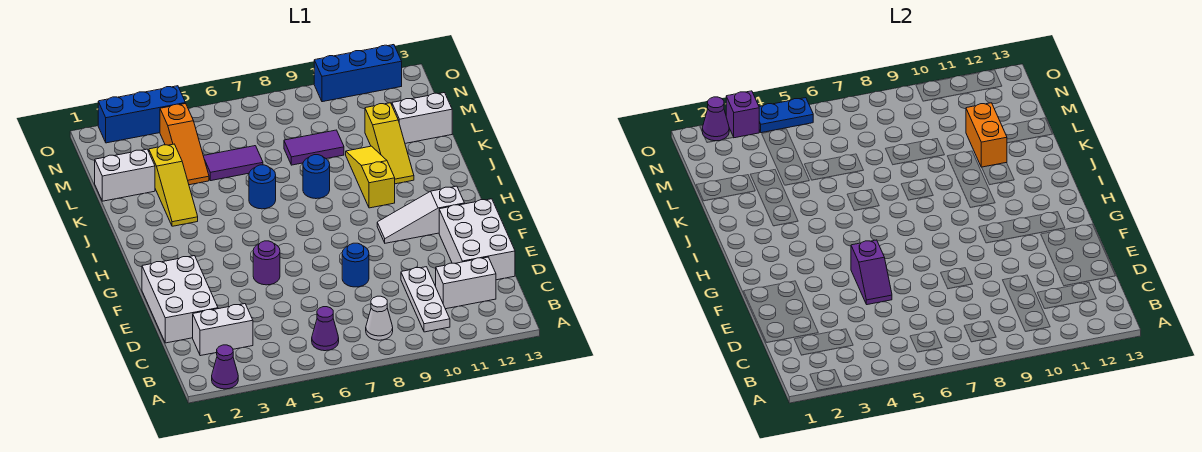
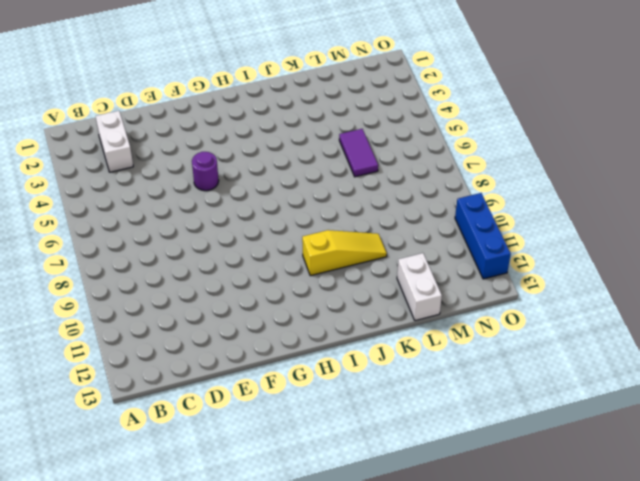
none -> purple cone A2 level 1
none -> purple cone B6 level 1
none -> white cone B8 level 1

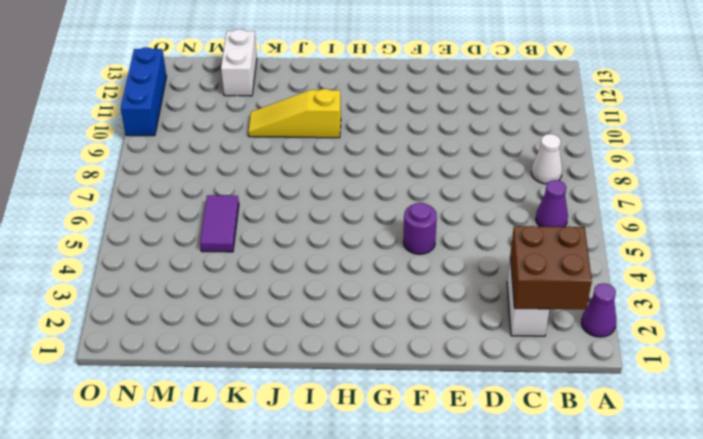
brown brick B2:C3 level 2 -> none
none -> white plate B10:D10 level 1
none -> white brick C11:C12 level 1
none -> white brick D1:F2 level 1

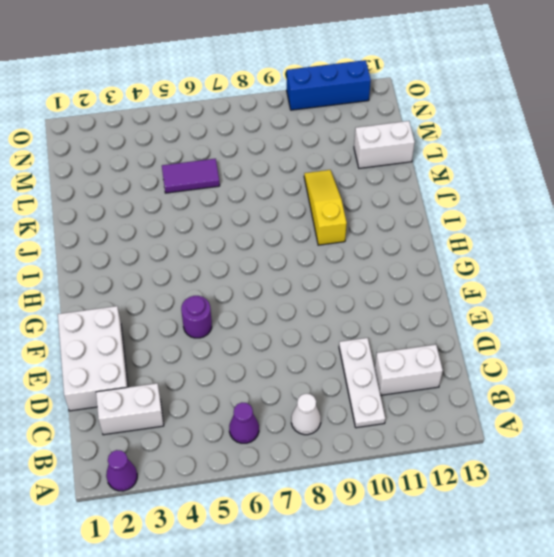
none -> white brick D12:F13 level 1
none -> blue round brick E8 level 1
none -> white slope G10:G12 level 1 top 12

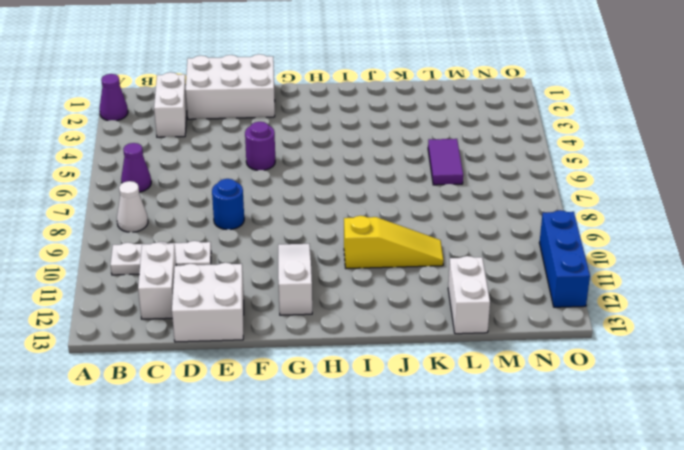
white brick D12:E13 level 1 -> white brick D12:F13 level 1
none -> yellow slope J3:L3 level 1 top L
none -> blue round brick J6 level 1
none -> blue round brick J8 level 1

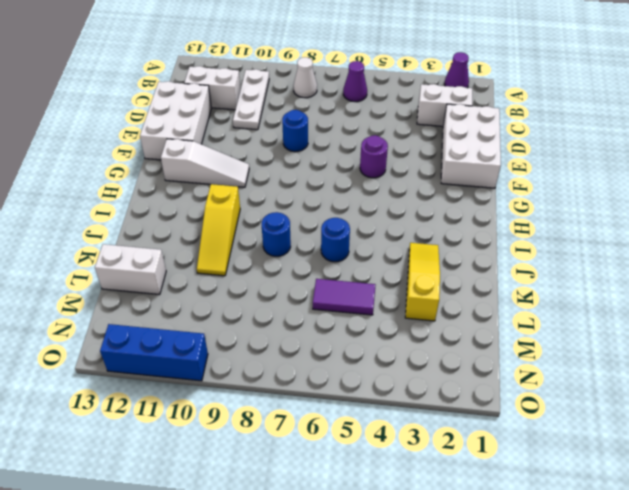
none -> yellow slope J11:L11 level 1 top L
none -> white brick L1:L2 level 1
none -> orange slope L4:N4 level 1 top N

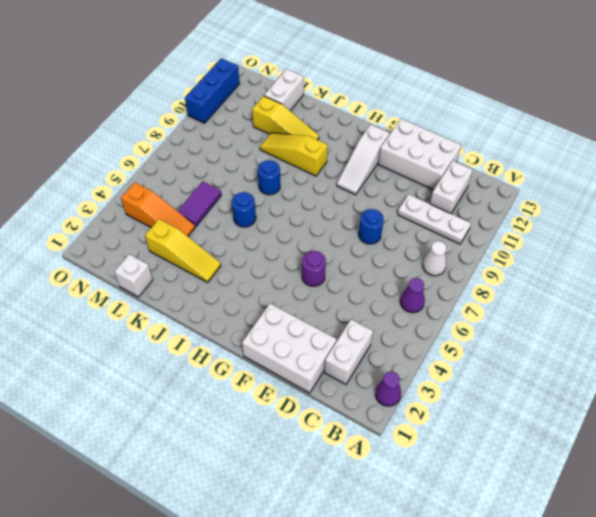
white brick L1 level 1 -> white brick L1:L2 level 1
none -> purple tile L8:L9 level 1
none -> blue brick O2:O4 level 1
none -> purple slope E5:F5 level 2 top F

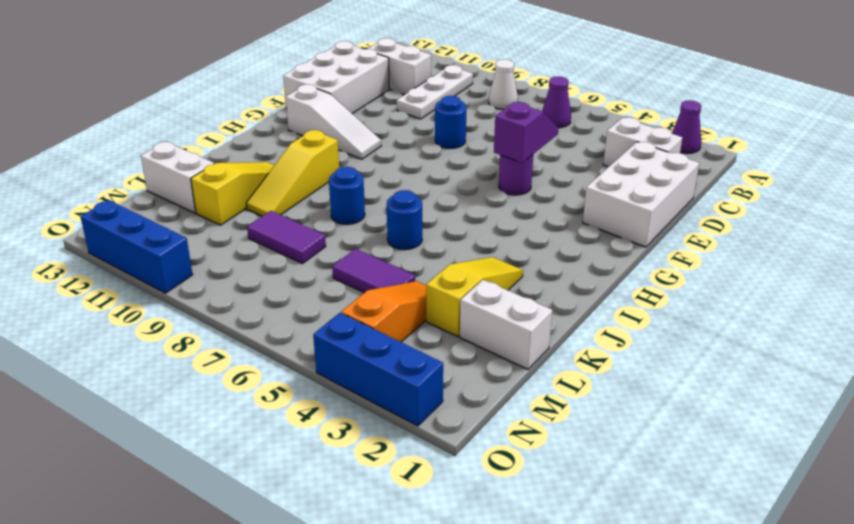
none -> orange brick K11:L11 level 2
none -> purple cone O2 level 2
none -> purple brick O3 level 2

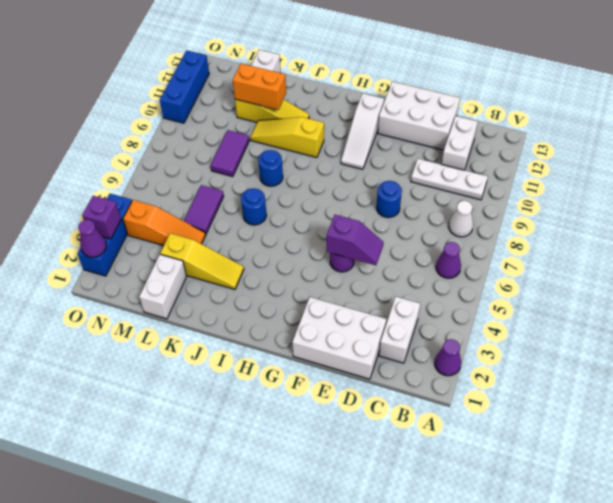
none -> blue plate O4:O5 level 2

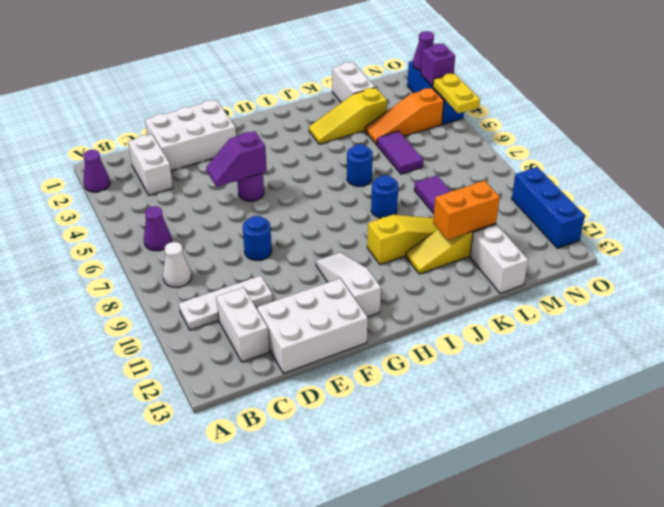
yellow plate O4:O5 level 2 -> blue plate O4:O5 level 2

